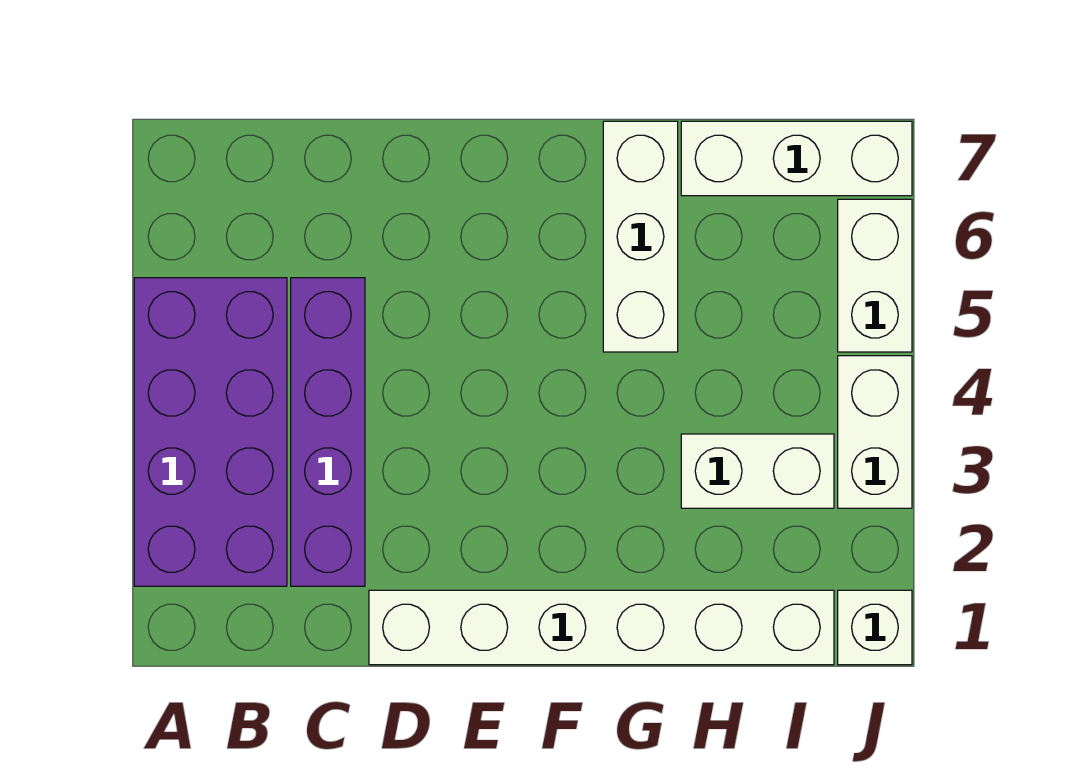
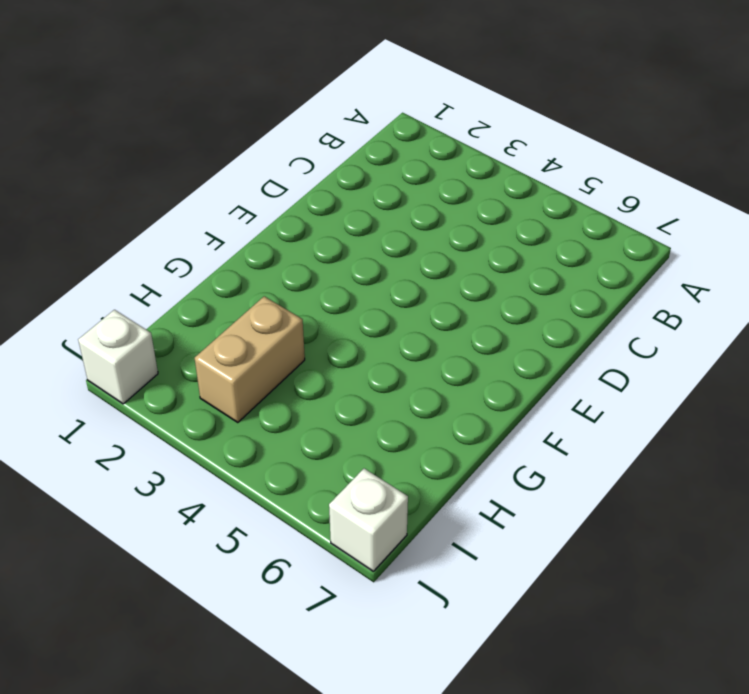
tan brick H3:I3 level 1 -> white brick H3:I3 level 1
white brick J7 level 1 -> white brick H7:J7 level 1
none -> purple brick A2:B5 level 1
none -> purple brick C2:C5 level 1

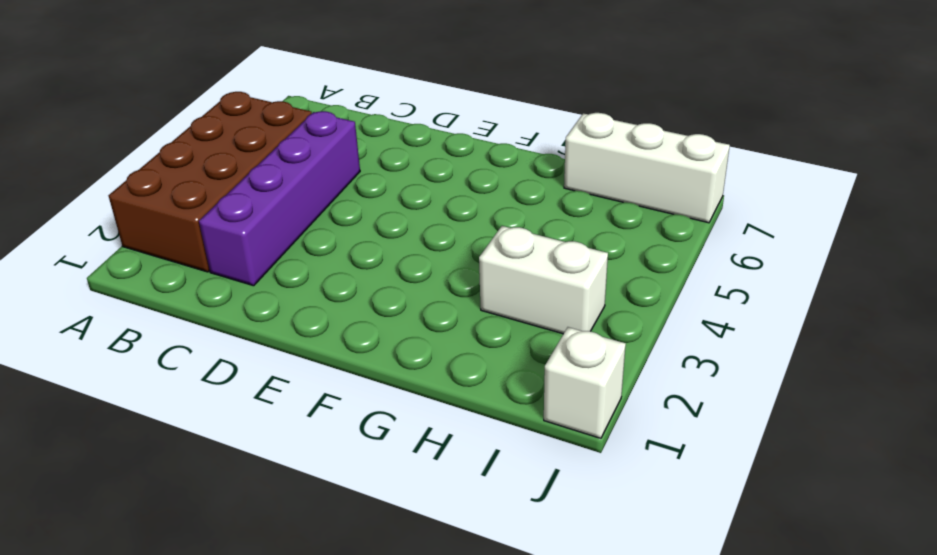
brown brick A2:B5 level 1 -> purple brick A2:B5 level 1
none -> white brick D1:I1 level 1
none -> white brick G5:G7 level 1

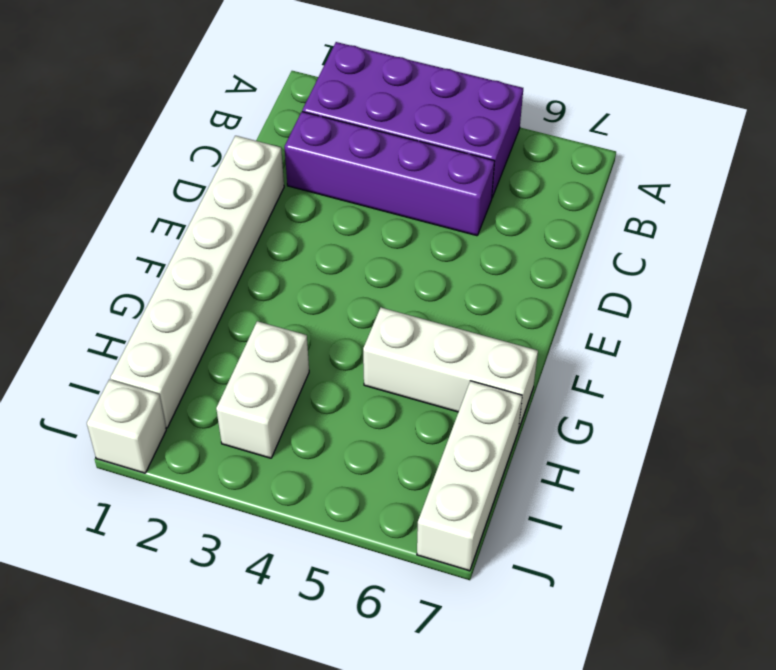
none -> white brick J3:J4 level 1
none -> white brick J5:J6 level 1

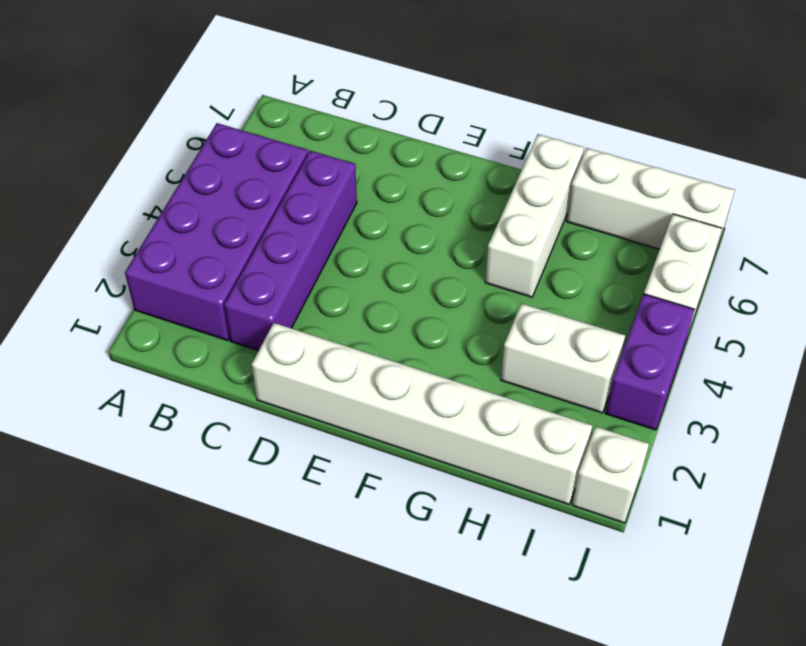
purple brick J3:J4 level 1 -> white brick J3:J4 level 1

